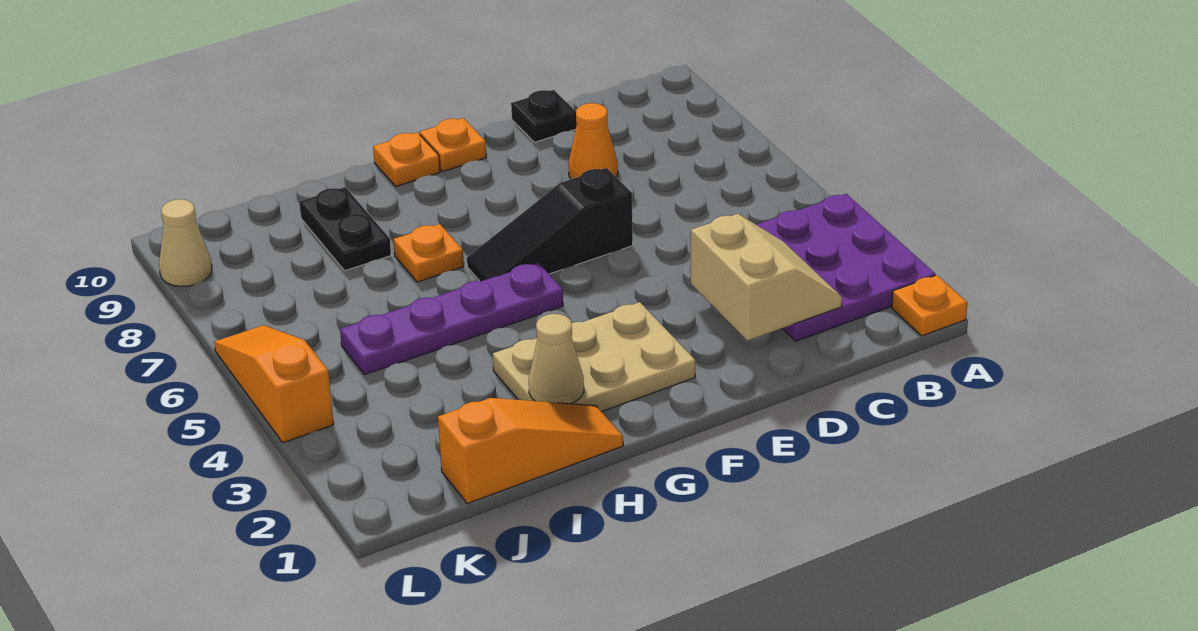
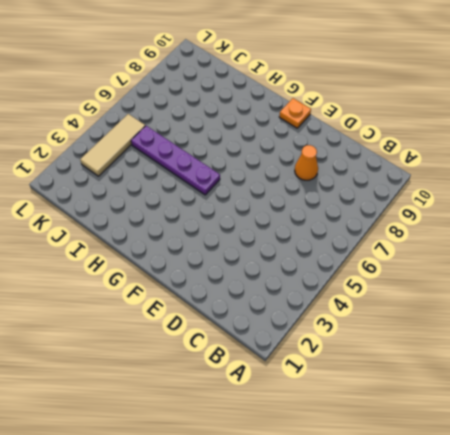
tan tile K3:K5 level 1 -> none
none -> orange plate A1 level 1
none -> purple plate A2:C4 level 1
none -> black plate D10 level 1

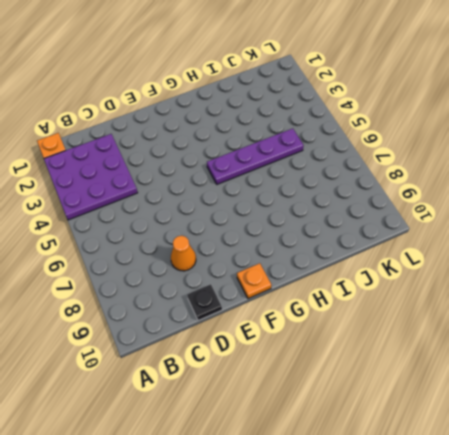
none -> black slope E6:G6 level 1 top E
none -> tan plate F2:H3 level 1
none -> orange plate G10 level 1

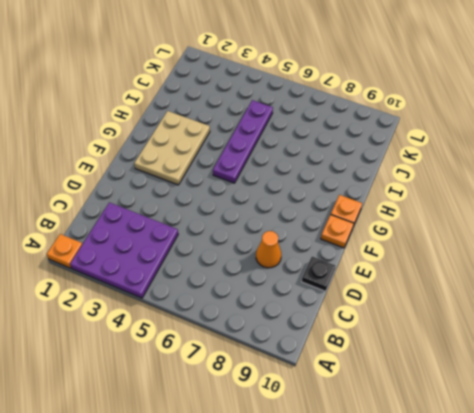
none -> black slope E6:G6 level 1 top E
none -> orange slope H1:J1 level 1 top J
none -> orange plate H7 level 1

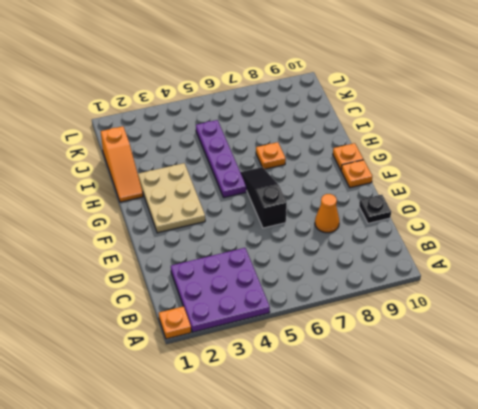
none -> black plate I8:I9 level 1
none -> orange slope L4:L6 level 1 top 4
none -> tan cone L9 level 1

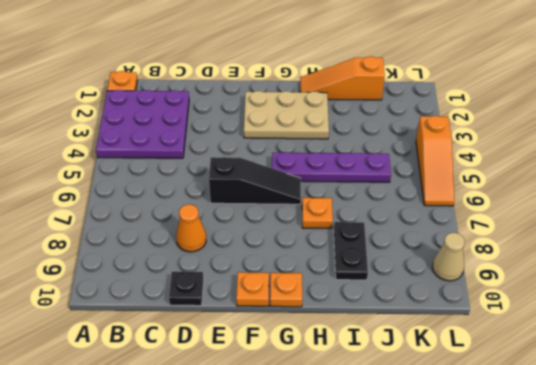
none -> tan slope C2:D3 level 2 top D
none -> tan cone H2 level 2

